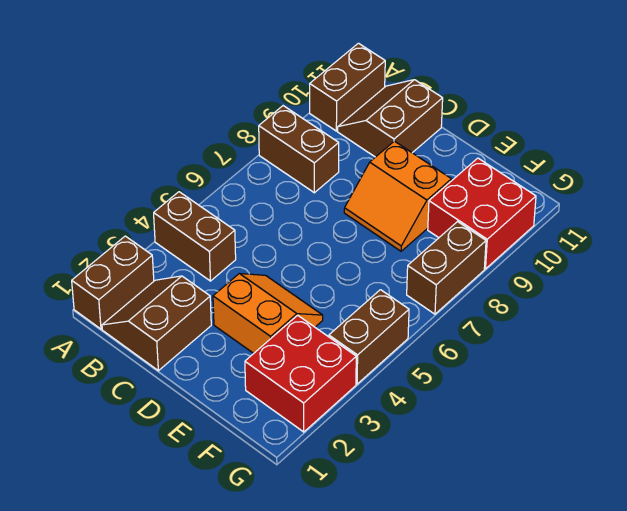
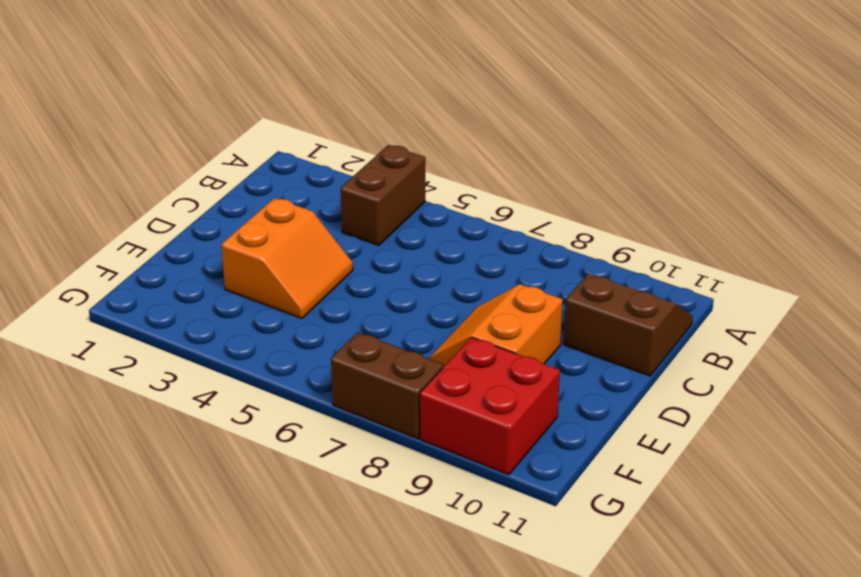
none -> brown brick A1:A2 level 1
none -> brown brick A8:B8 level 1
none -> brown brick A10:A11 level 1

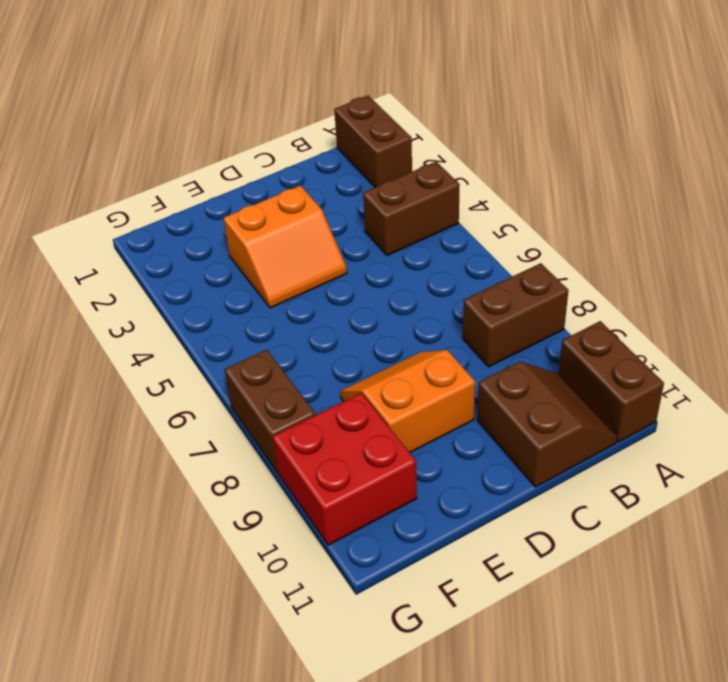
none -> brown slope B1:C2 level 1 top C
none -> red brick F2:G3 level 1
none -> brown brick G4:G5 level 1

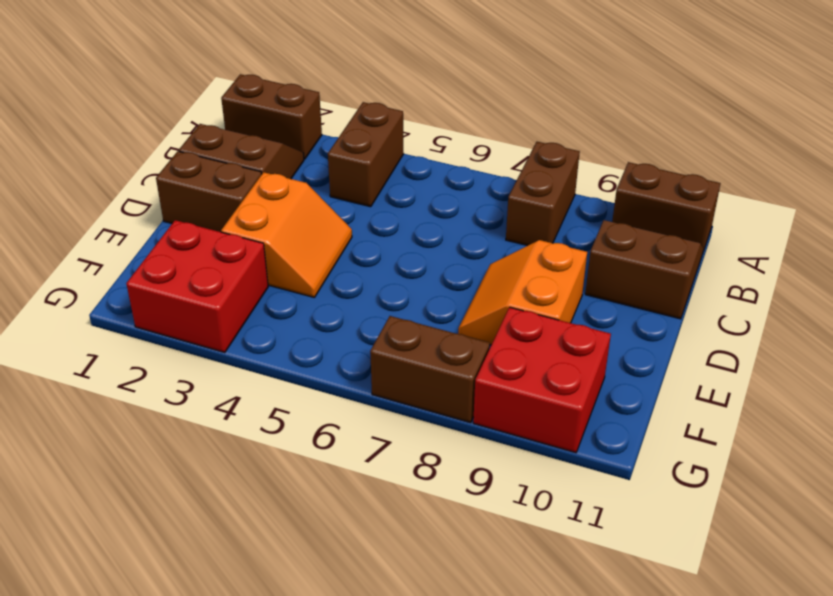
brown brick D1:D2 level 1 -> brown brick G4:G5 level 1

